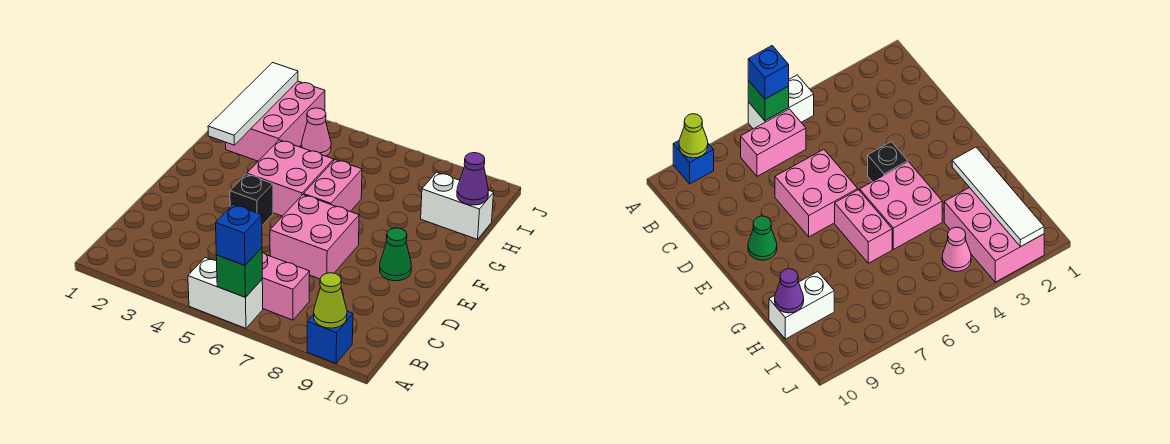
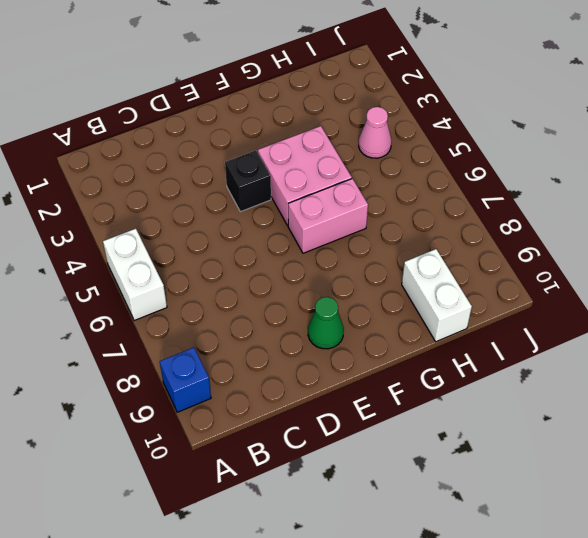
none -> pink brick B6:B7 level 1
none -> pink brick D6:E7 level 1
none -> pink brick H2:J3 level 1

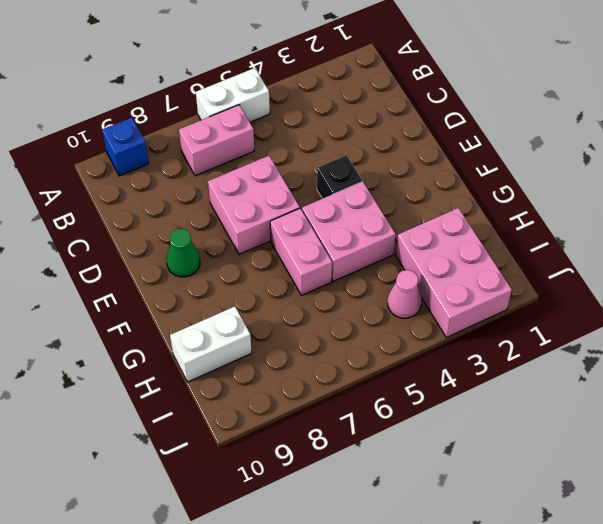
none -> green brick A6 level 2
none -> lime cone A9 level 2
none -> white tile G2:J2 level 2

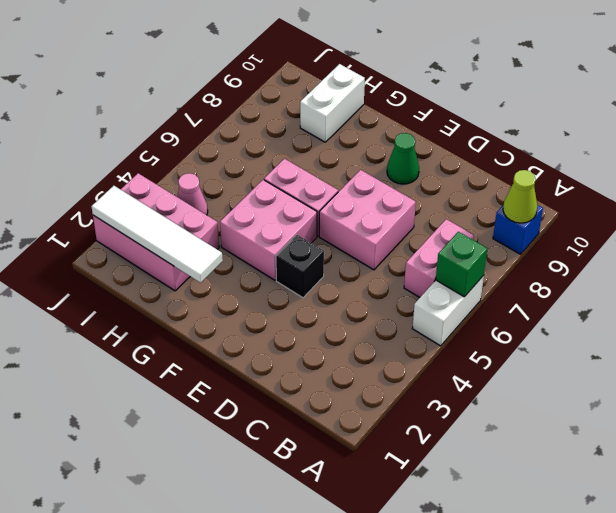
none -> purple cone H10 level 2
none -> blue brick A6 level 3

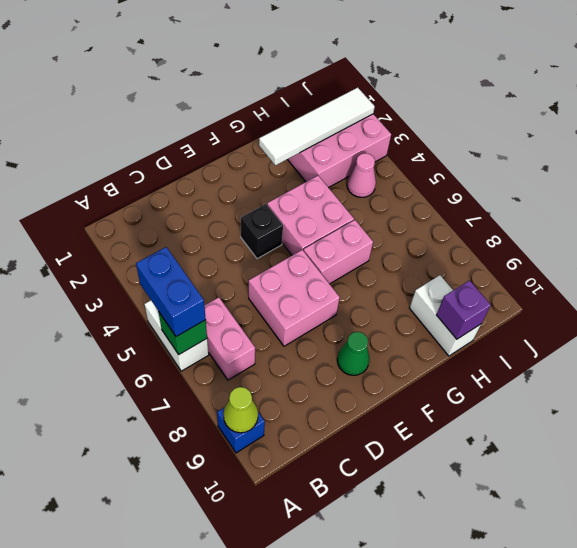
blue brick A5:A6 level 3 -> blue brick A6 level 3
purple brick H10 level 2 -> purple cone H10 level 2

